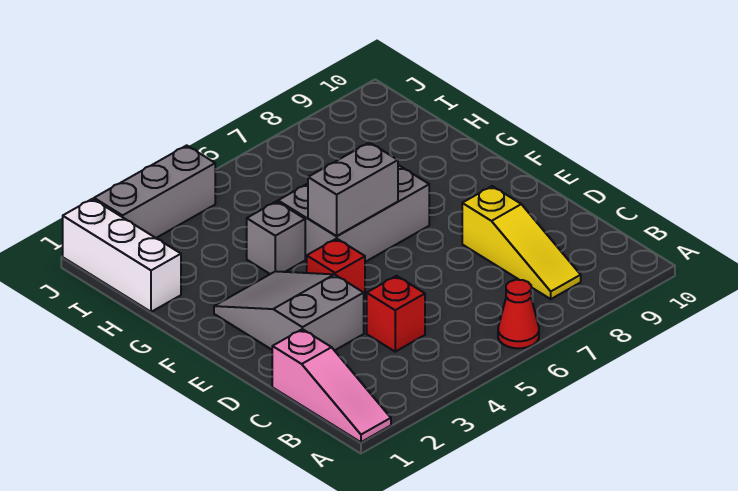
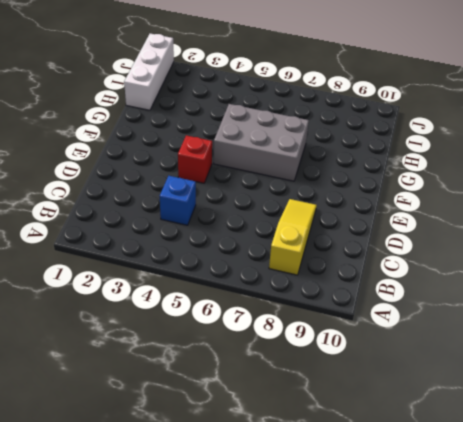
yellow slope B8:D8 level 1 top B -> yellow slope B8:D8 level 1 top D
blue brick C4 level 1 -> red brick C4 level 1
none -> pink slope A1:C1 level 1 top C
none -> red cone A6 level 1

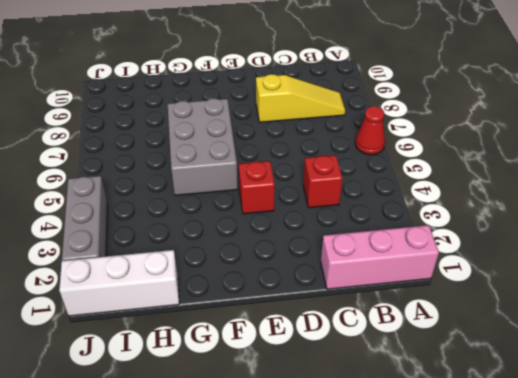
pink brick A1:C1 level 1 -> pink slope A1:C1 level 1 top C
none -> grey slope D2:F3 level 1 top D
none -> grey brick G4 level 1

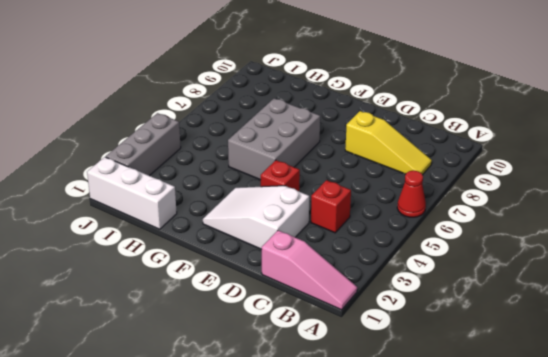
white slope D2:F3 level 1 top D -> grey slope D2:F3 level 1 top D
none -> grey brick G4 level 1
none -> grey brick F5:F6 level 2

